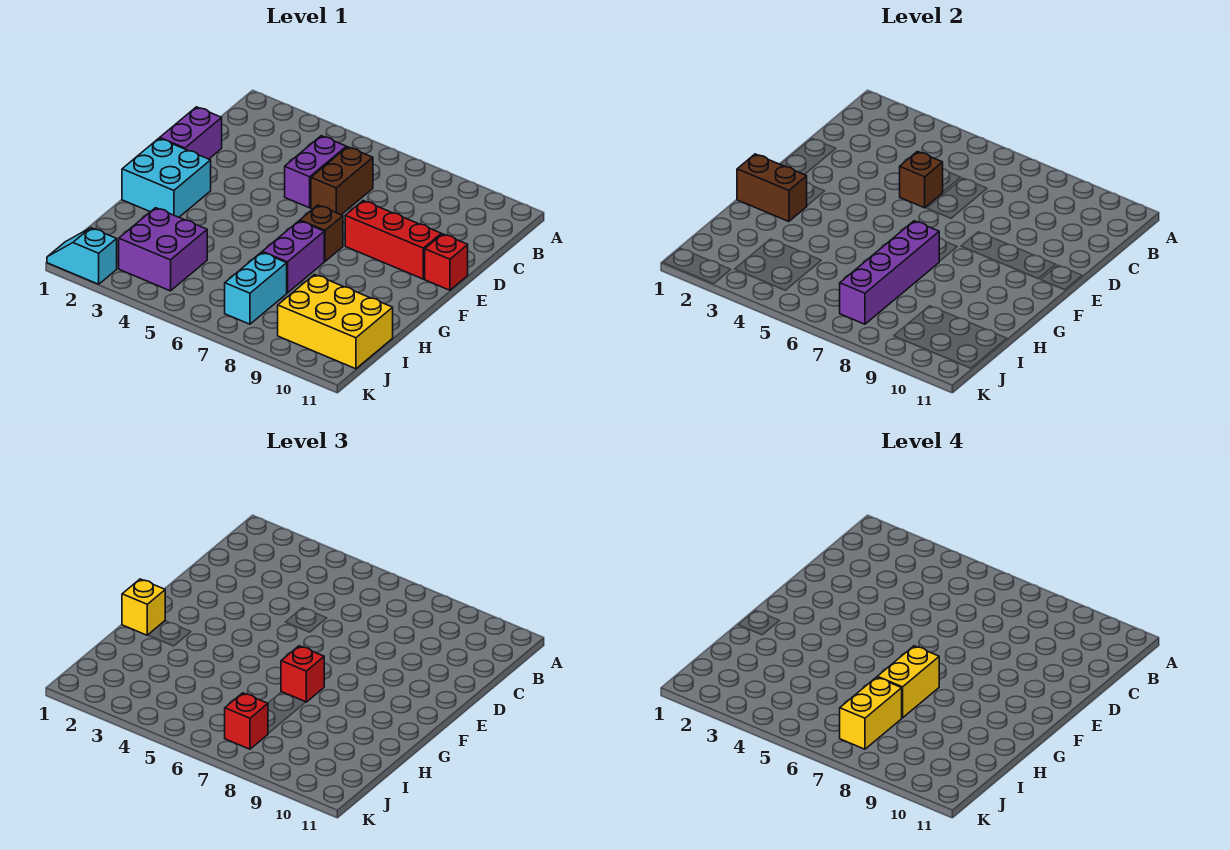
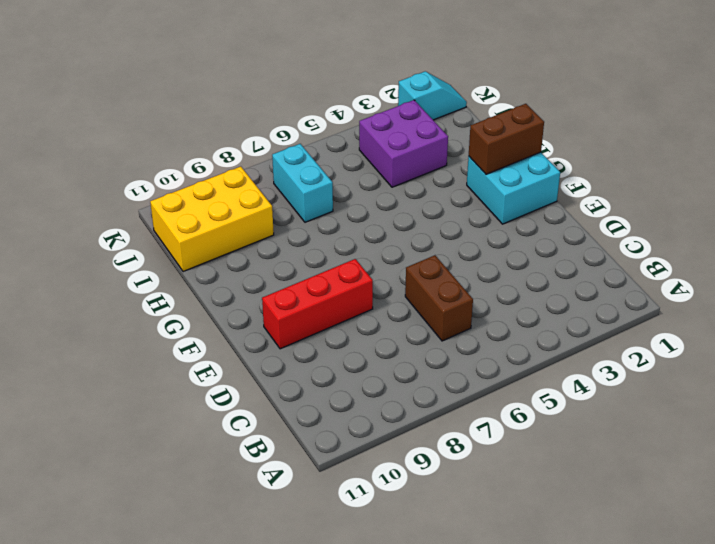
none -> purple brick C5:D5 level 1
none -> purple brick D1:E1 level 1
none -> red brick E11 level 1

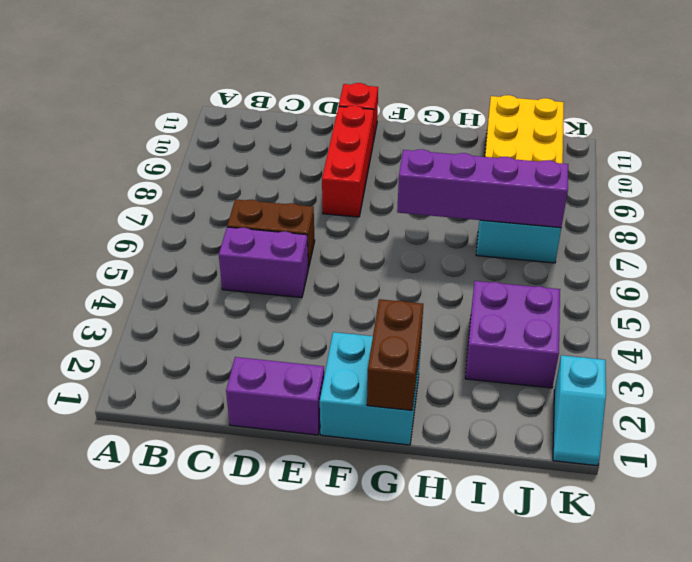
none -> brown brick F7 level 1
none -> purple brick G7:H7 level 1
none -> brown brick D5 level 2

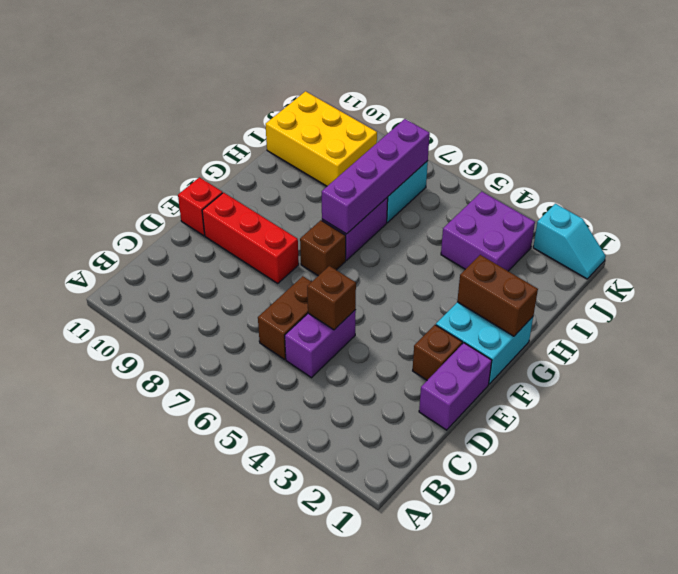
brown brick E2 level 1 -> none
none -> yellow brick G1 level 3
none -> red brick G7 level 3
none -> red brick J7 level 3

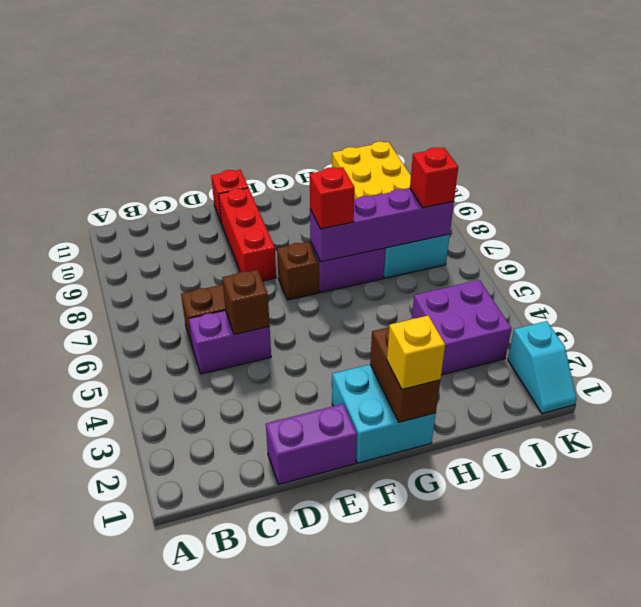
none -> yellow brick G7:H7 level 4
none -> yellow brick I7:J7 level 4

